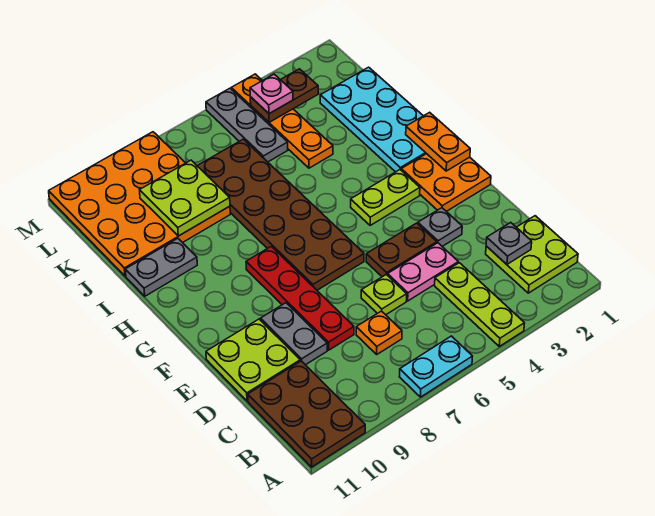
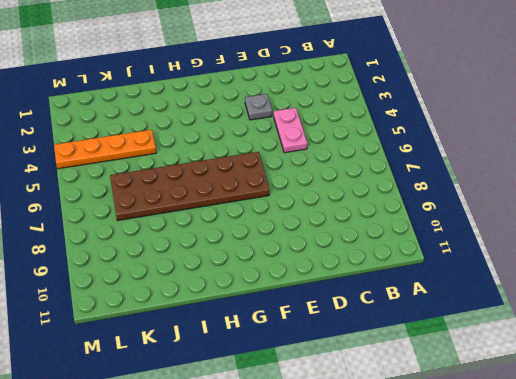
none -> lime plate A4:C4 level 1
none -> cyan plate A6:A7 level 1
none -> brown plate A10:C11 level 1

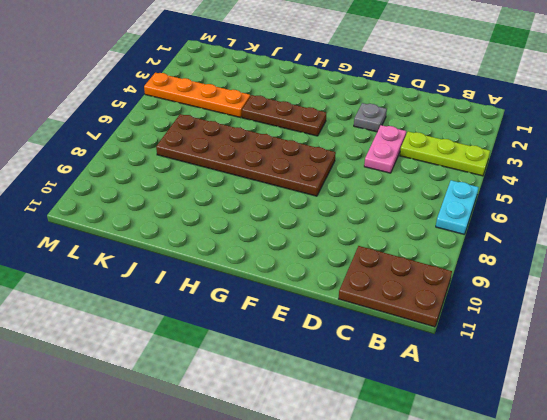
brown plate G4:I4 level 1 -> lime plate G3:G4 level 1
none -> lime plate B1:C2 level 1
none -> orange plate C7 level 1
none -> lime plate D6 level 1

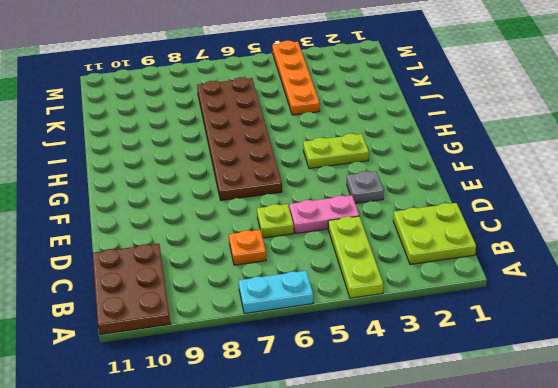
none -> red plate D8:G8 level 1
none -> grey plate D9:E9 level 1
none -> lime plate D10:E11 level 1

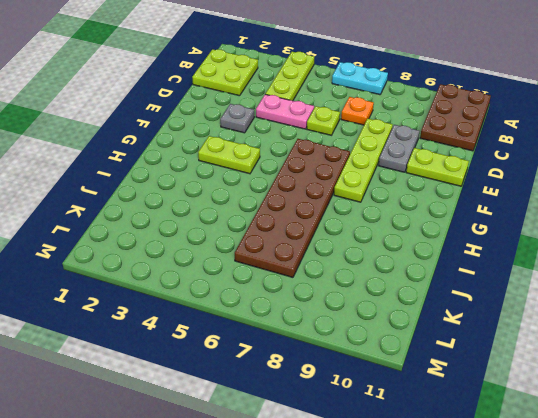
lime plate D8:G8 level 1 -> red plate D8:G8 level 1
lime plate E10:E11 level 1 -> lime plate D10:E11 level 1
none -> brown plate E4:E5 level 1
none -> orange plate F1:G2 level 1
none -> cyan plate H1:K2 level 1

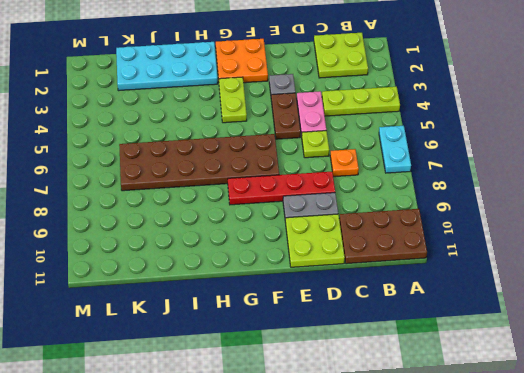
none -> grey plate I10:I11 level 1
none -> orange plate J4:M4 level 1
none -> orange plate J8:M11 level 1

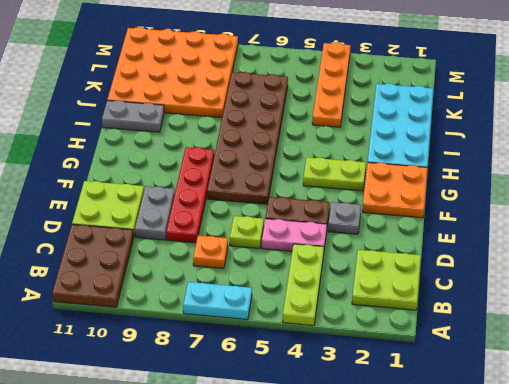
none -> grey plate K5:M5 level 1
none -> grey plate C2 level 2
none -> orange plate G1:H1 level 2

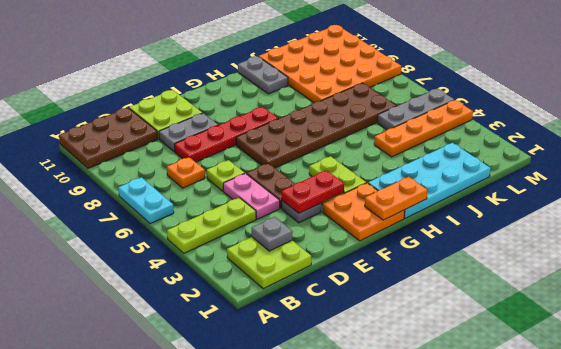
red plate E3:F3 level 2 -> none
none -> lime plate J8:K9 level 2
none -> brown plate L3:L4 level 2
none -> pink plate L4 level 3

